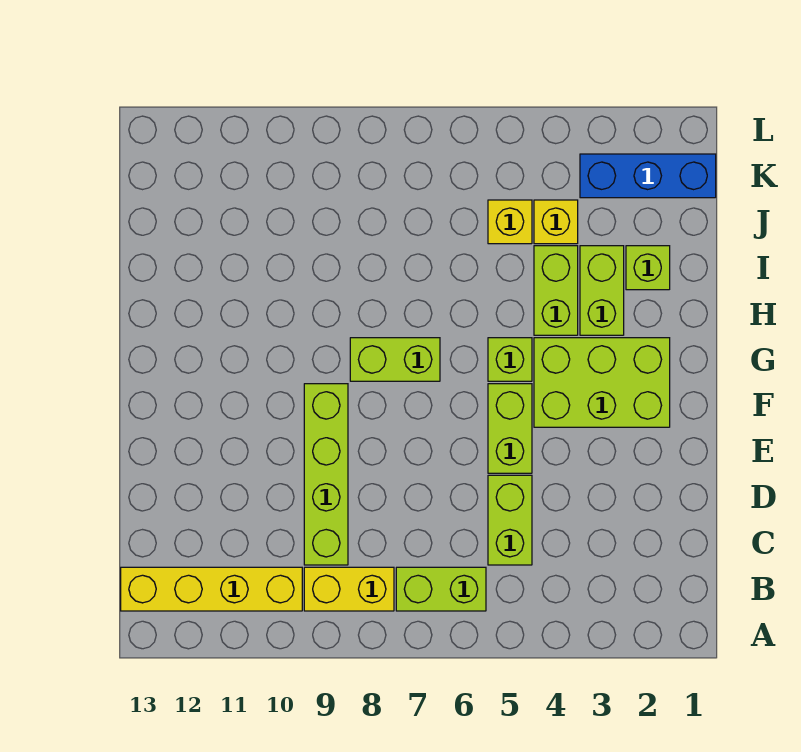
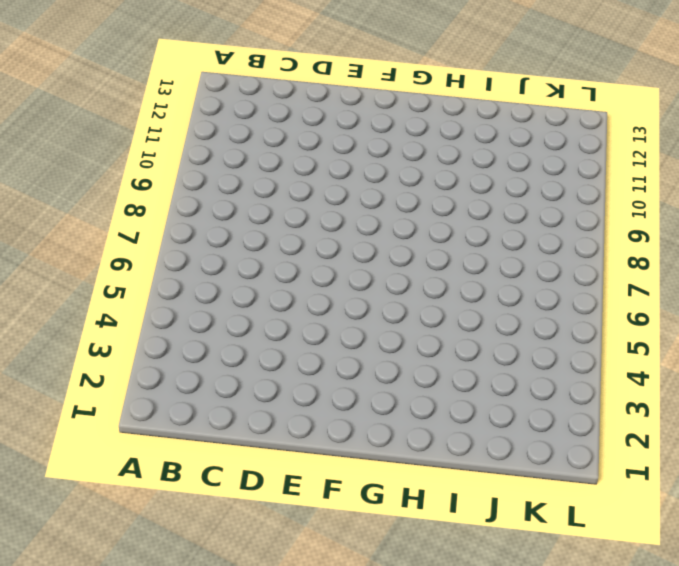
none -> lime brick B6:B7 level 1
none -> yellow brick B8:B9 level 1
none -> yellow brick B10:B13 level 1

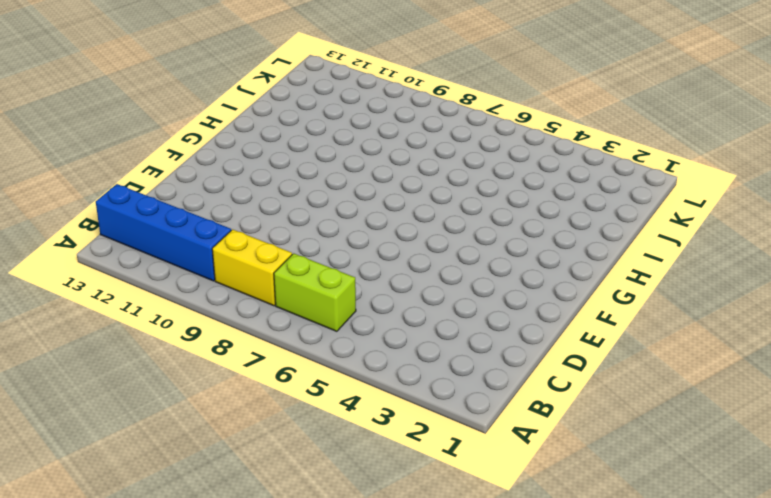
blue brick B10:B13 level 1 -> yellow brick B10:B13 level 1
none -> lime brick C5:D5 level 1
none -> lime brick C9:F9 level 1
none -> lime brick E5:F5 level 1

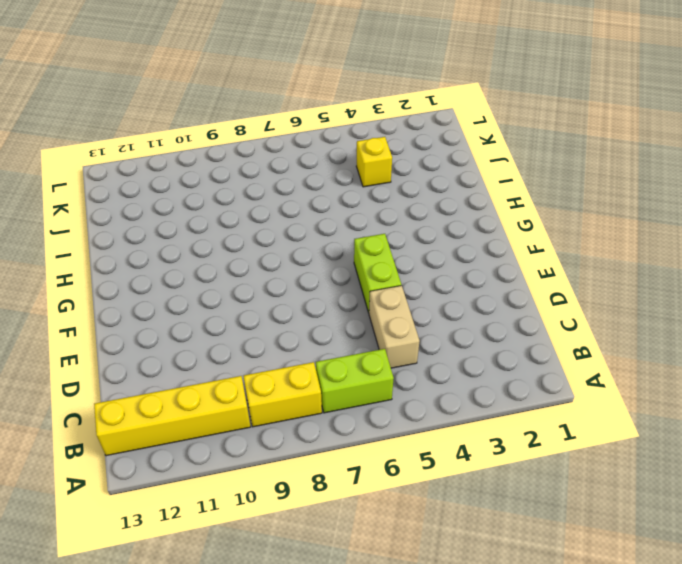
tan brick C5:D5 level 1 -> lime brick C5:D5 level 1
none -> lime brick C9:F9 level 1
none -> lime brick F2:G4 level 1
none -> lime brick G5 level 1

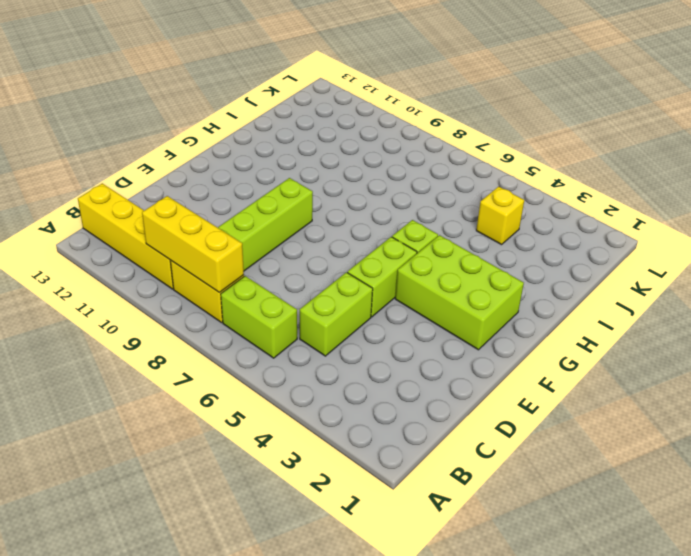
yellow brick B8:B10 level 2 -> none
none -> lime brick G7:G8 level 1
none -> lime brick H3:I3 level 1
none -> lime brick H4:I4 level 1

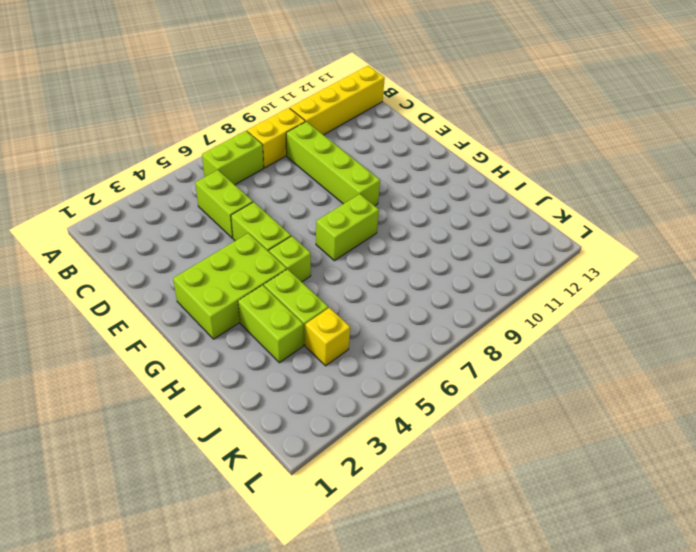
none -> lime brick I2 level 1
none -> yellow brick J5 level 1
none -> blue brick K1:K3 level 1

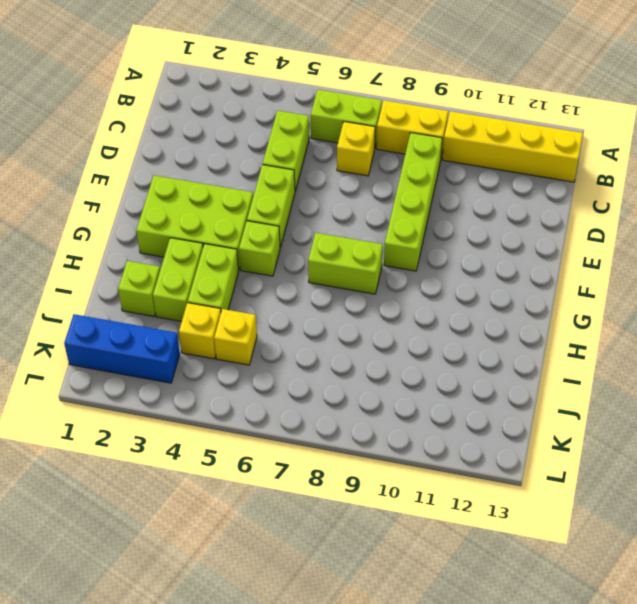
yellow brick C7 level 1 -> none

